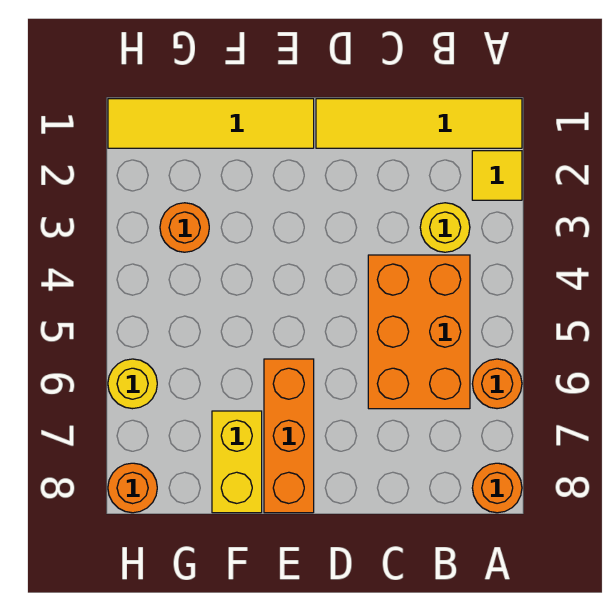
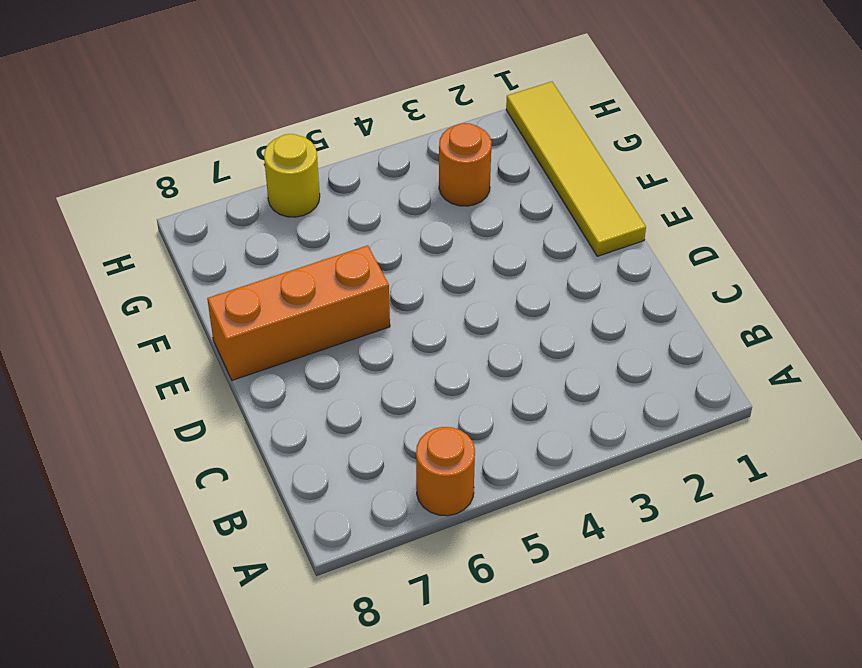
none -> yellow tile A1:D1 level 1
none -> yellow tile A2 level 1
none -> orange round brick A8 level 1

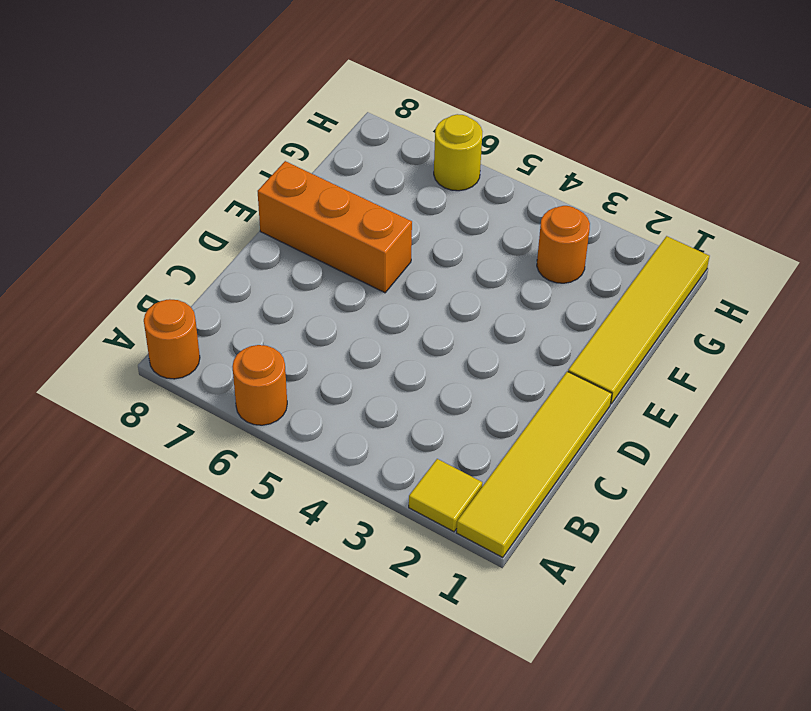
none -> yellow round brick B3 level 1
none -> orange brick B4:C6 level 1
none -> yellow brick F7:F8 level 1

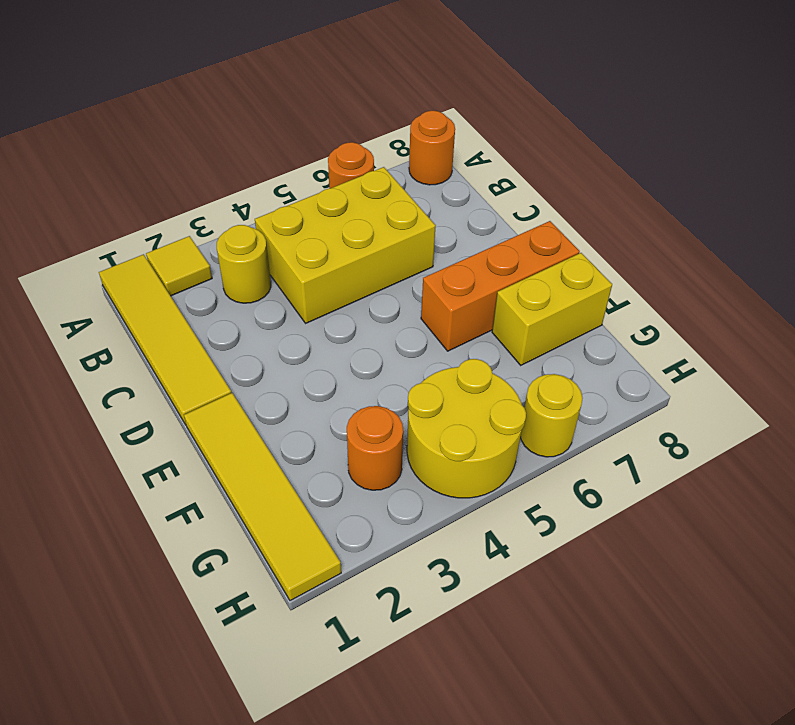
yellow brick B4:C6 level 1 -> orange brick B4:C6 level 1
yellow round brick G4:H5 level 1 -> none
none -> orange round brick H8 level 1

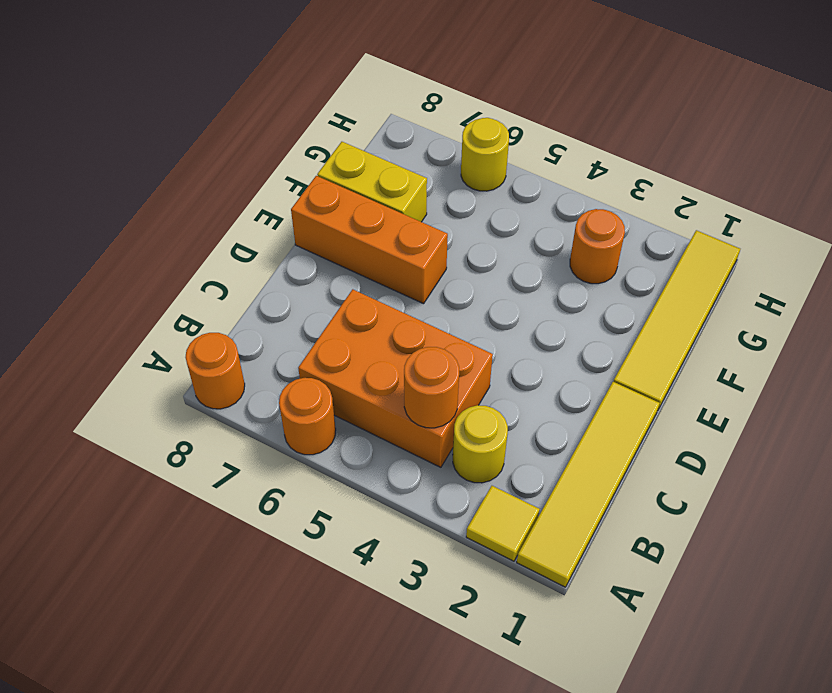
orange round brick B4 level 2 -> orange round brick H8 level 1

